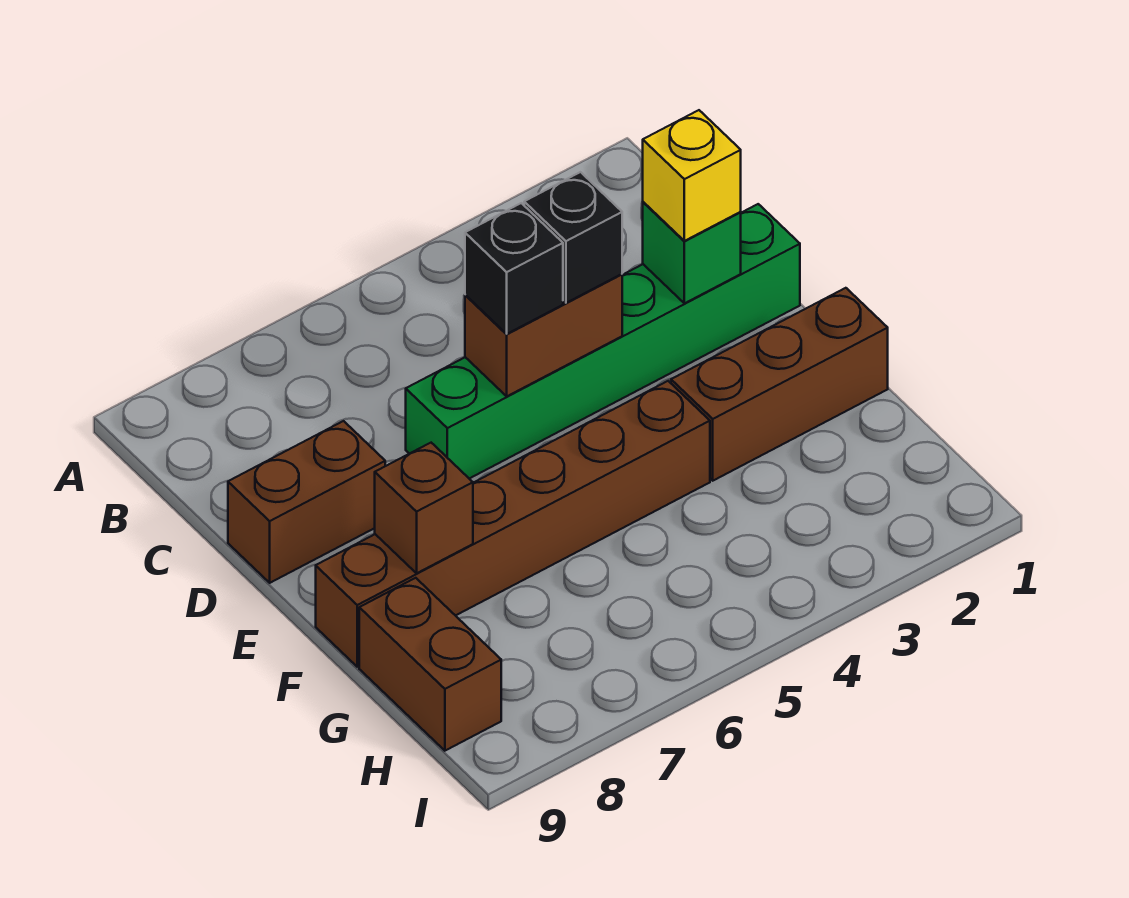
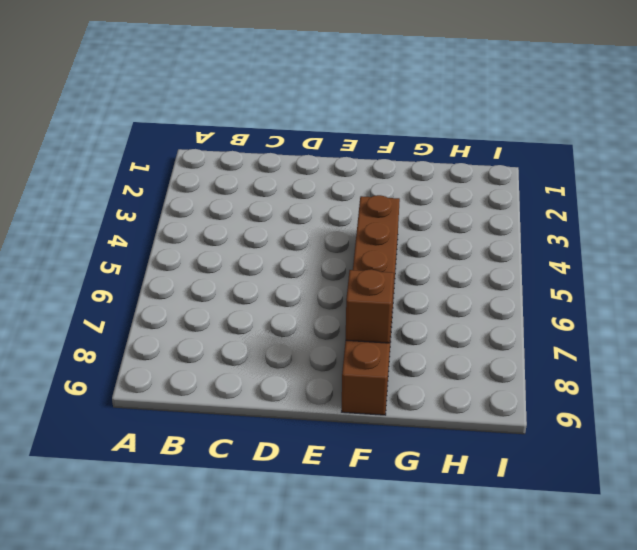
none -> green brick D1:D6 level 1
none -> brown brick D8:D9 level 1

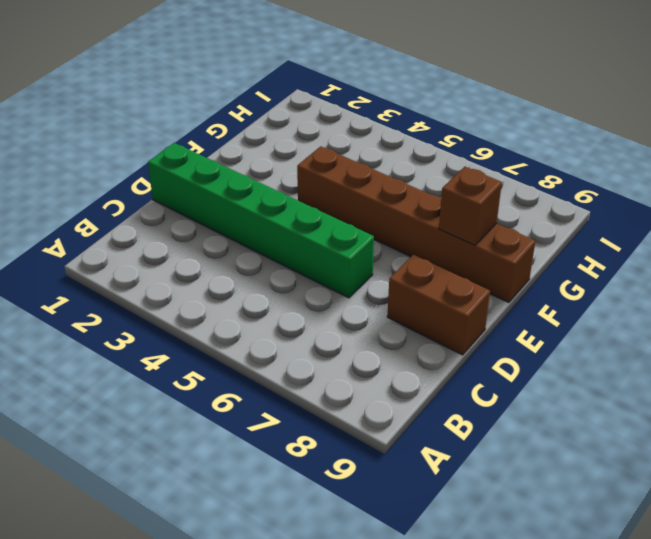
none -> brown brick F1:F3 level 1
none -> brown brick G9:H9 level 1

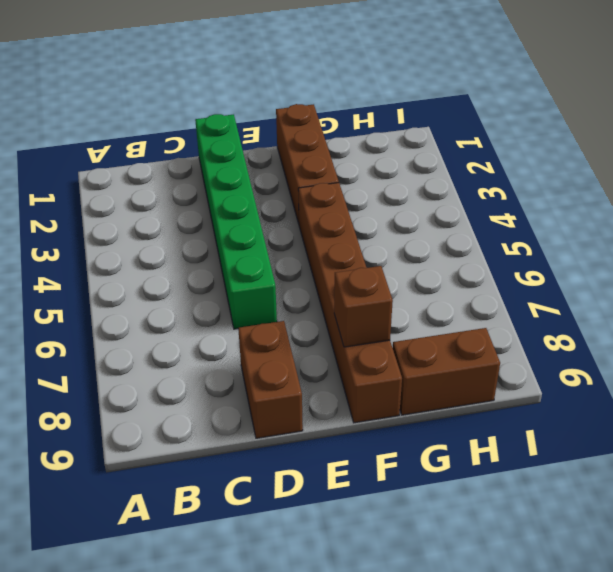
none -> green brick D2 level 2
none -> brown brick D4:D5 level 2

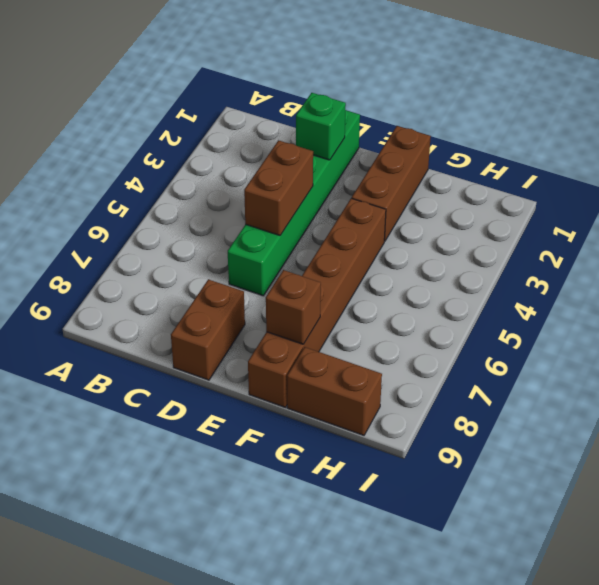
none -> yellow brick D2 level 3
none -> black brick D4 level 3

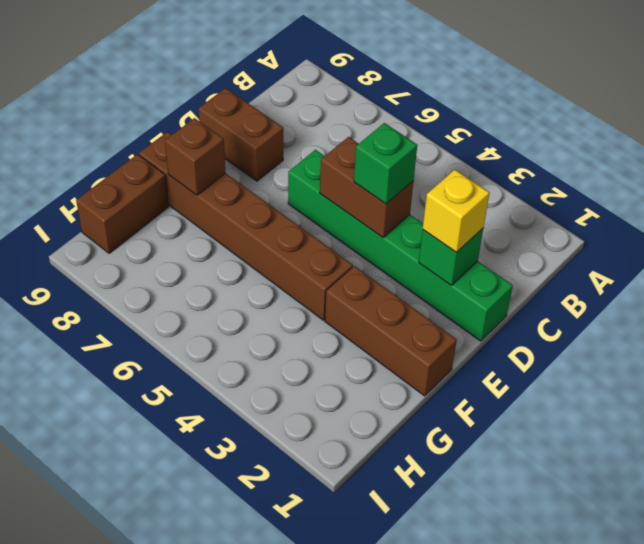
green brick D4 level 3 -> black brick D4 level 3
none -> black brick D5 level 3

